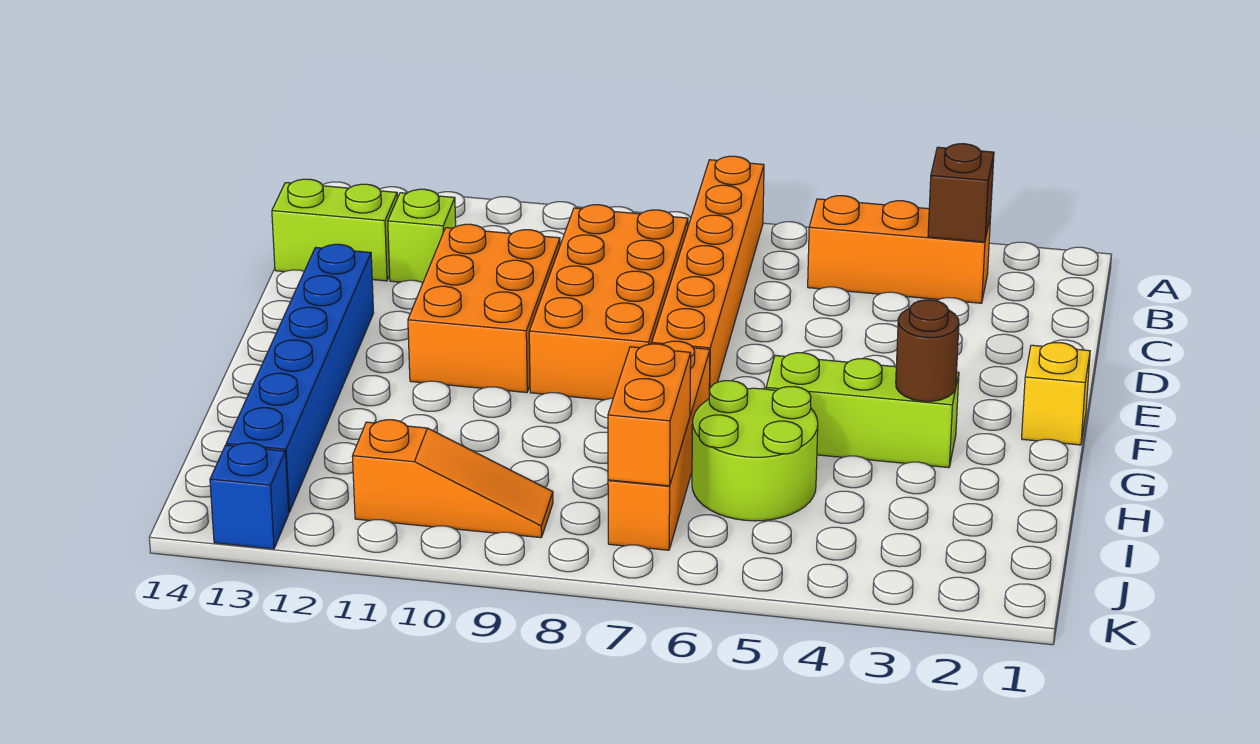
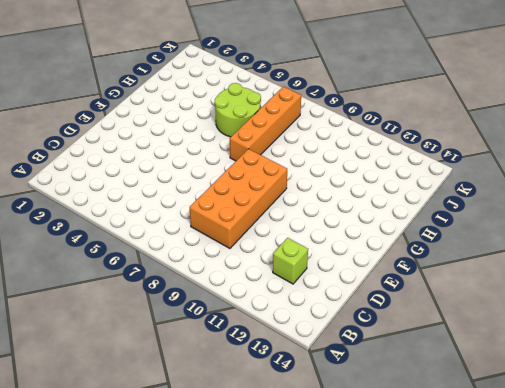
none -> orange brick A7:F7 level 1
none -> orange brick B3:B5 level 1
none -> lime brick C13:C14 level 1

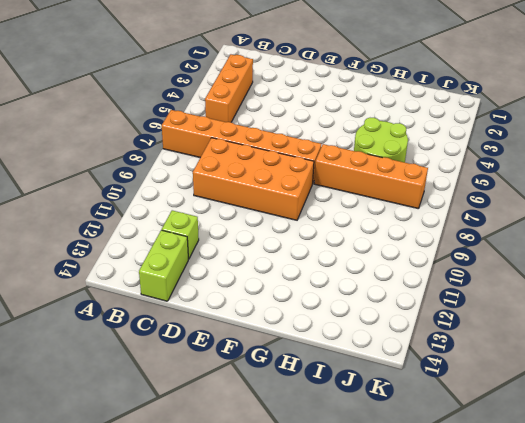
none -> orange brick D10:F11 level 1
none -> blue brick E13:J13 level 1
none -> yellow brick F1 level 1

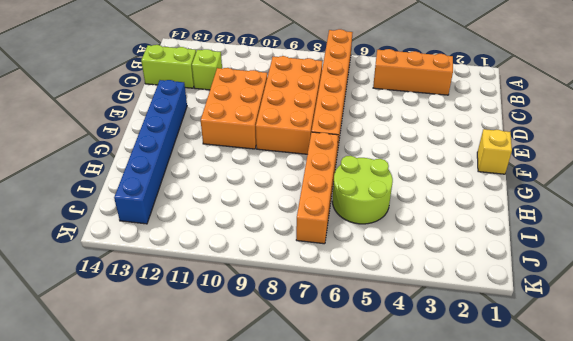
none -> lime brick G3:G5 level 1
none -> orange slope J9:J11 level 1 top 11
none -> blue brick K13 level 1

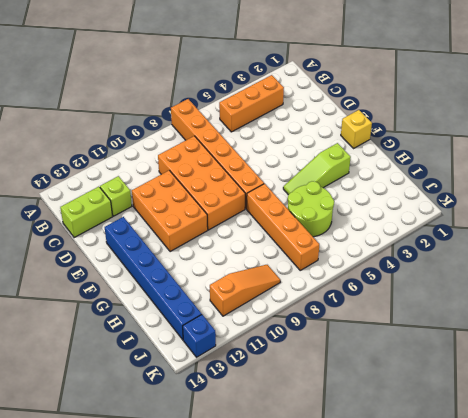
lime slope G3:G5 level 1 top 3 -> lime brick G3:G5 level 1
none -> brown brick B3 level 2
none -> brown round brick G3 level 2
none -> orange brick I7:J7 level 2

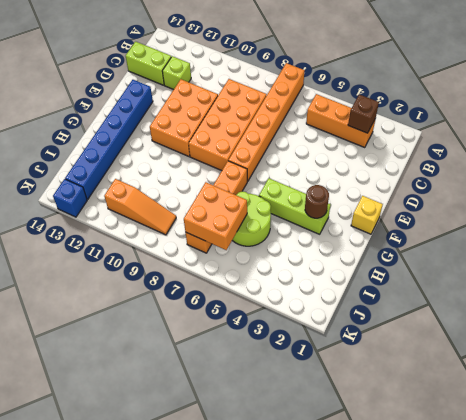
orange brick I6:J7 level 2 -> orange brick I7:J7 level 2

